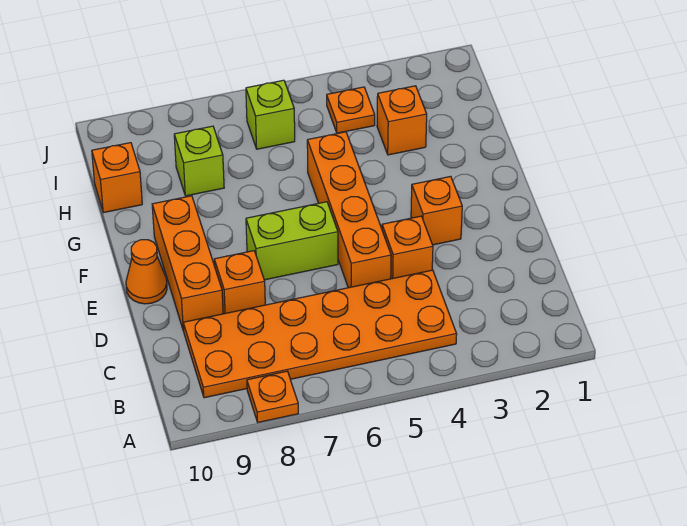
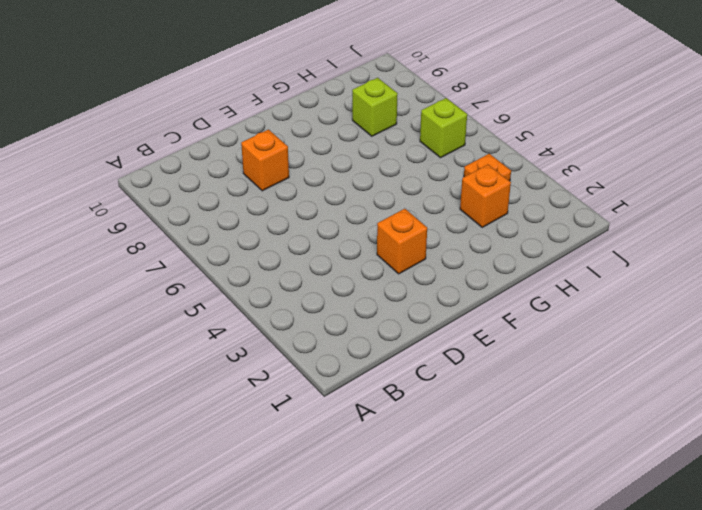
none -> orange plate A8 level 1
none -> orange plate B4:C9 level 1
none -> orange brick D4 level 1

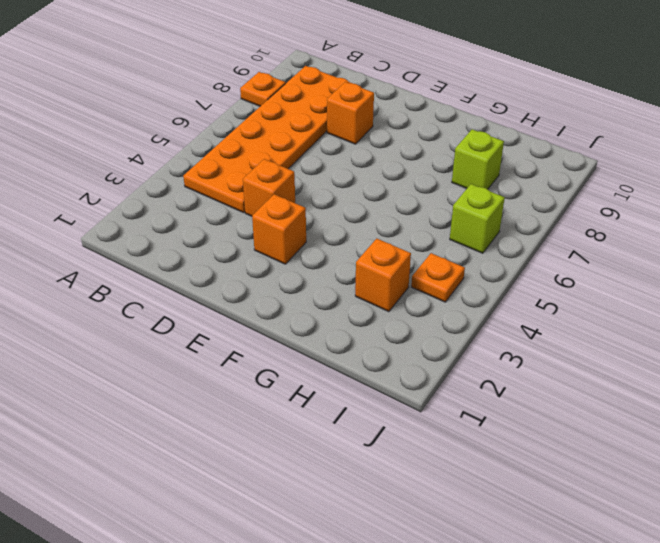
none -> orange brick D5:G5 level 1
none -> orange brick D9:F9 level 1
none -> lime brick E6:E7 level 1

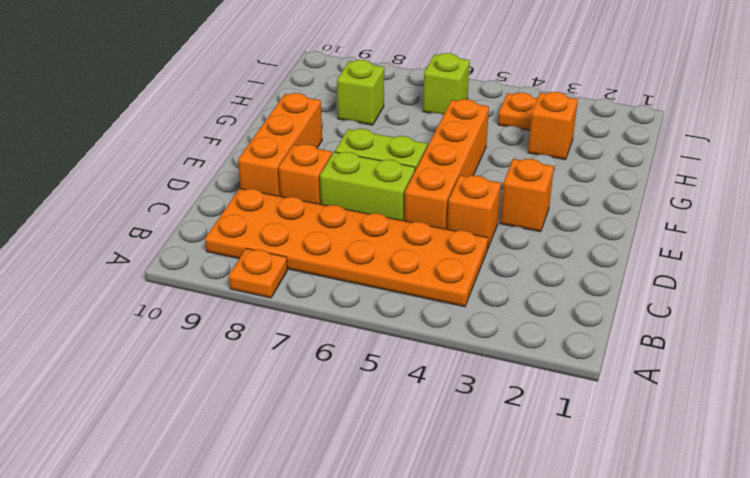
lime brick D6:D7 level 1 -> none
none -> orange cone E10 level 1
none -> orange brick H10 level 1

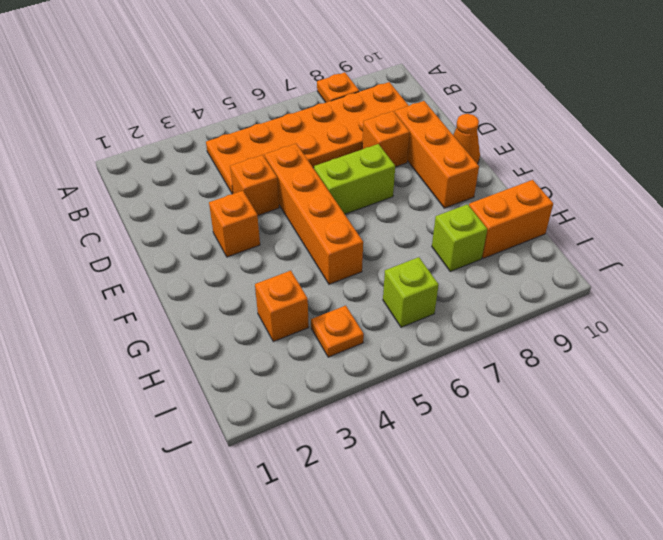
orange brick H9:H10 level 1 -> orange brick H10 level 1

